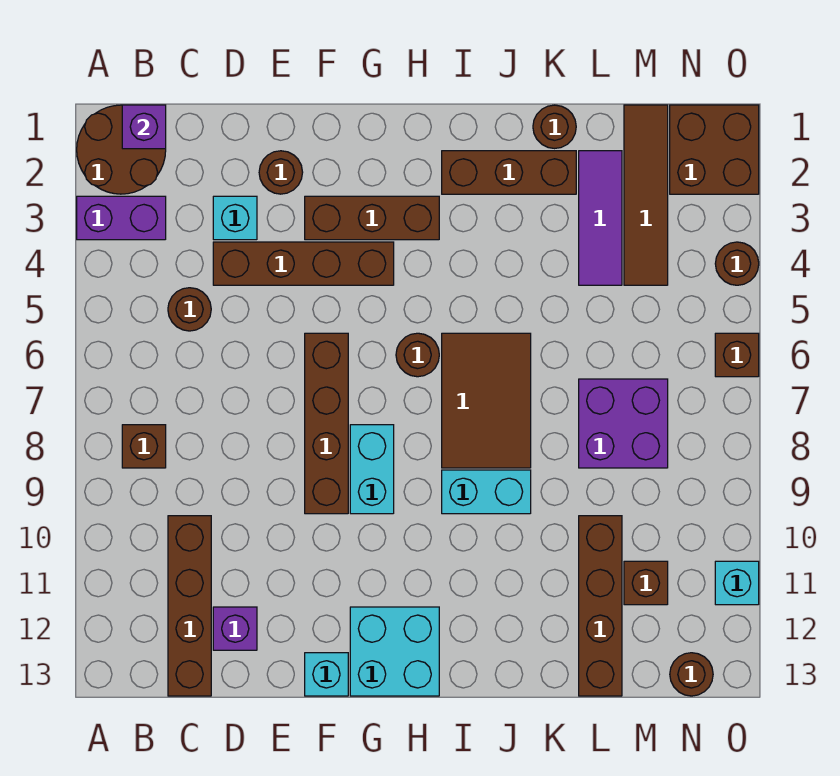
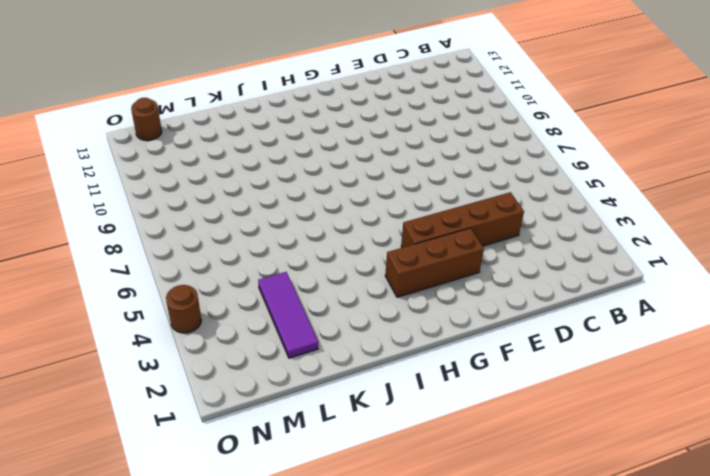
none -> brown round brick A1:B2 level 1
none -> purple brick A3:B3 level 1
none -> brown brick B8 level 1
none -> brown round brick C5 level 1

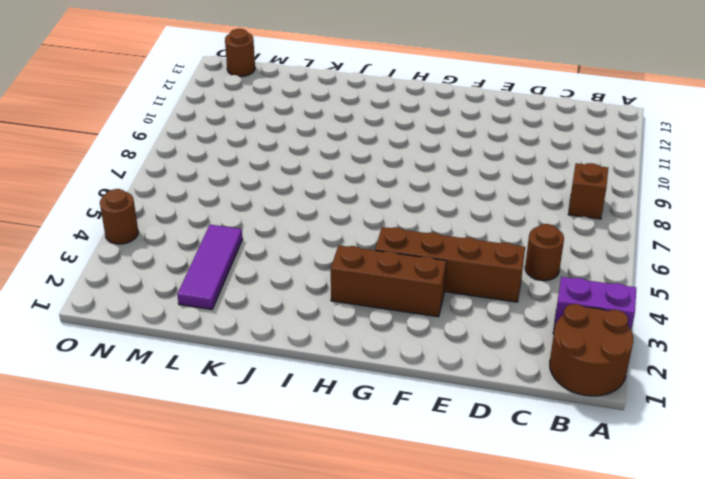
none -> brown brick C10:C13 level 1
none -> cyan brick D3 level 1
none -> purple brick D12 level 1
none -> brown round brick E2 level 1

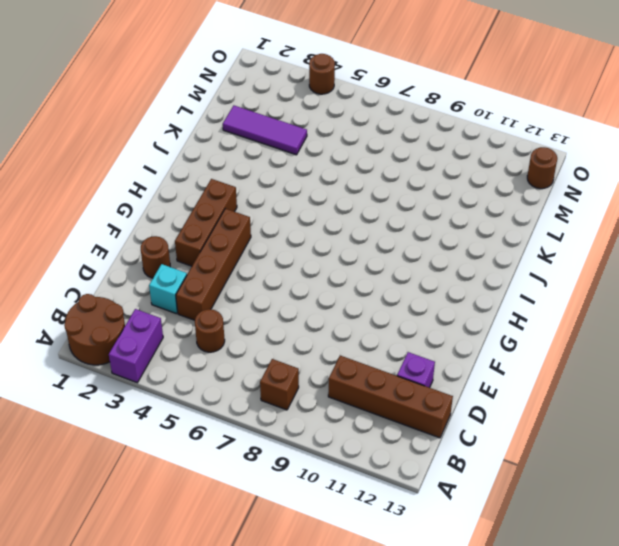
none -> brown brick F6:F9 level 1
none -> cyan brick F13 level 1
none -> cyan brick G8:G9 level 1
none -> cyan brick G12:H13 level 1

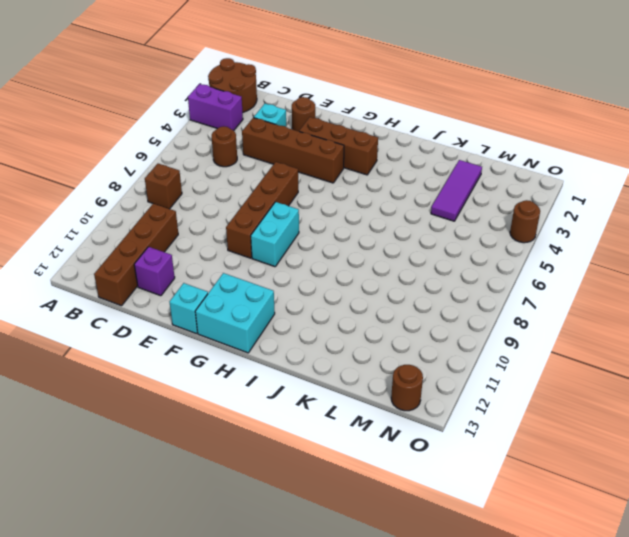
none -> brown round brick H6 level 1
none -> brown brick I2:K2 level 1
none -> brown tile I6:J8 level 1
none -> cyan brick I9:J9 level 1

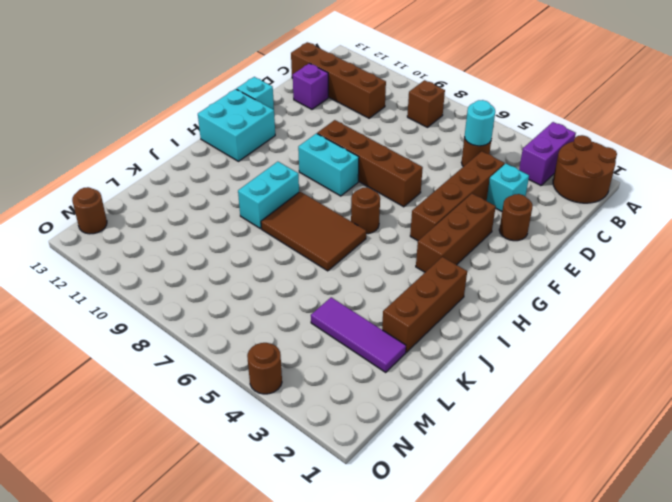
cyan round brick C5 level 2 -> none
none -> brown round brick K1 level 1
none -> purple brick L7:M8 level 1
none -> brown brick L10:L13 level 1
none -> brown tile M1:M4 level 1

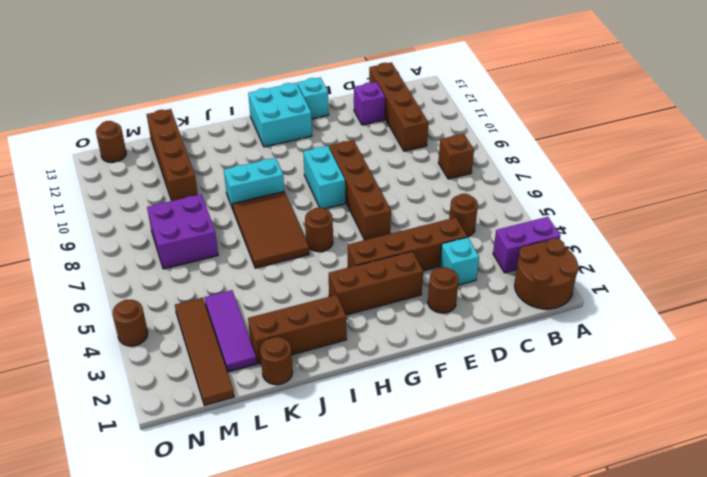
none -> brown brick M11 level 1
none -> brown brick N1:O2 level 1
none -> brown brick O6 level 1
none -> cyan brick O11 level 1

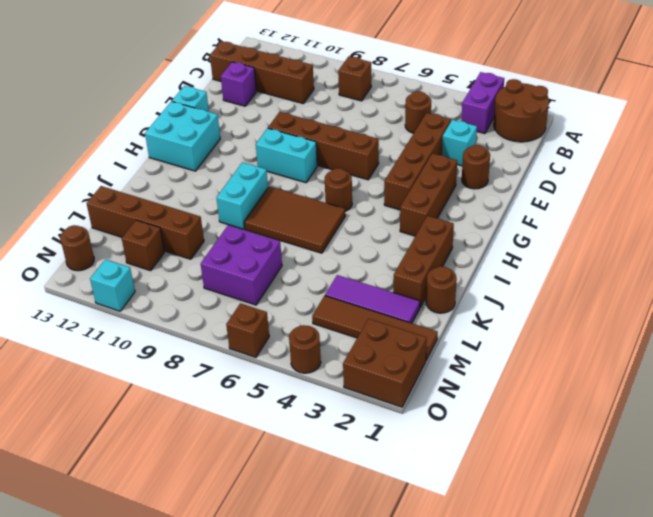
none -> purple brick B1 level 2

